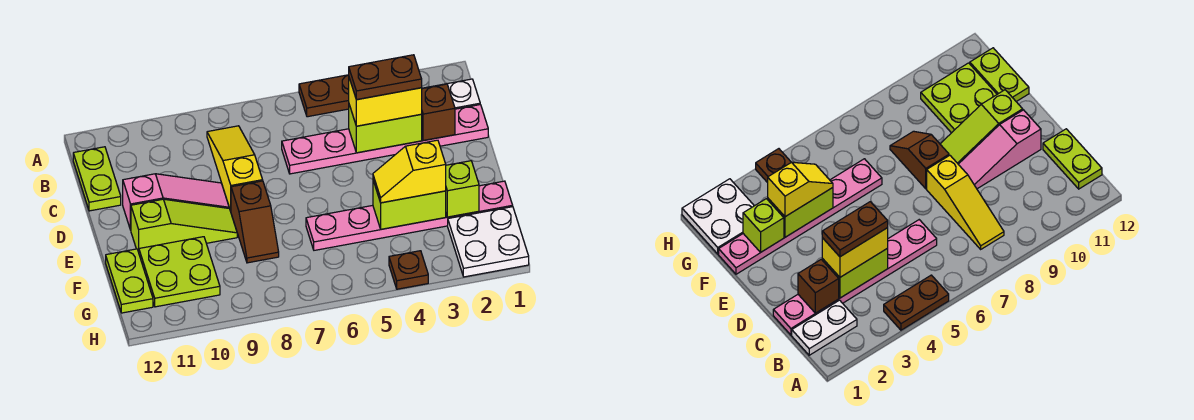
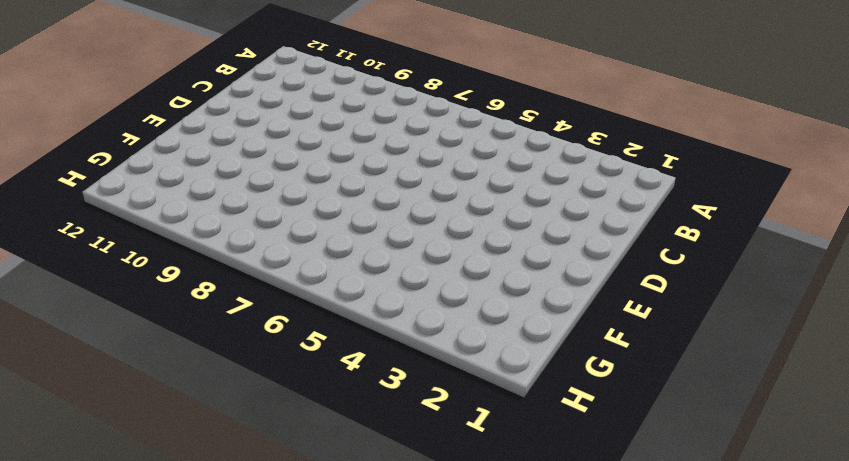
none -> brown plate A4:A5 level 1
none -> white plate B1:B2 level 1
none -> yellow slope B8:D8 level 1 top D

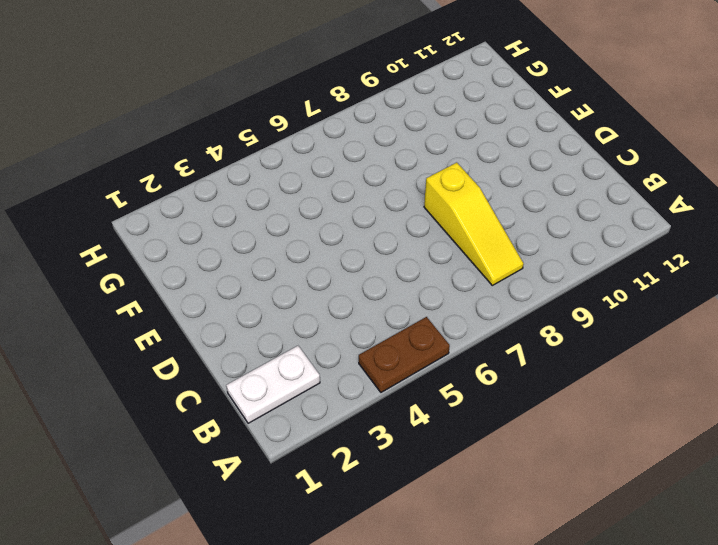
none -> lime plate B12:C12 level 1
none -> pink plate C1:C6 level 1
none -> pink slope D9:D11 level 1 top 11

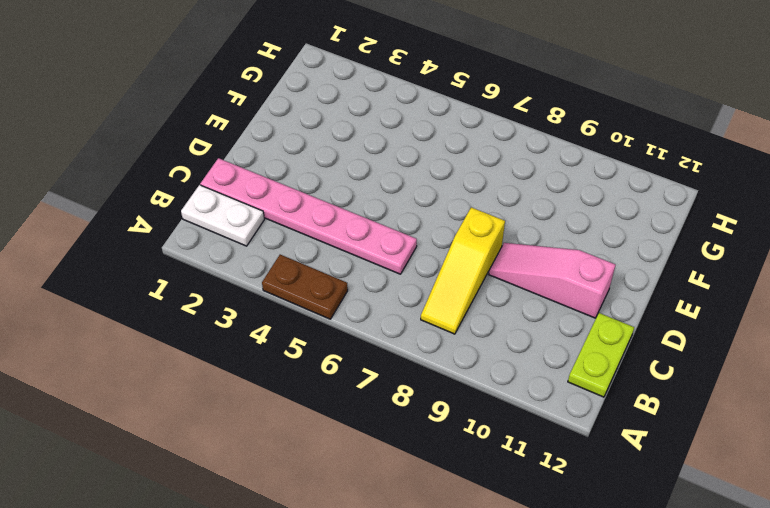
none -> brown slope E8:F8 level 1 top E
none -> lime slope E9:E11 level 1 top 11
none -> pink plate F1:F6 level 1

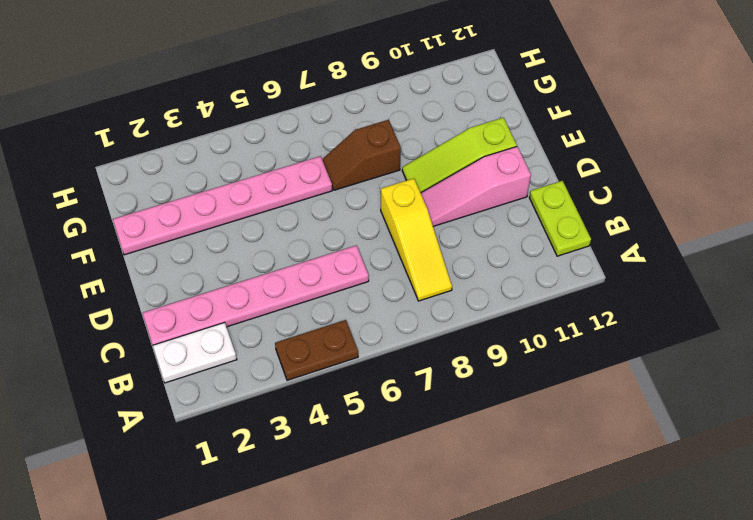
brown slope F7:F8 level 1 top 8 -> brown slope E8:F8 level 1 top E
none -> lime plate F10:G11 level 1
none -> lime plate F12:G12 level 1
none -> white plate G1:H2 level 1

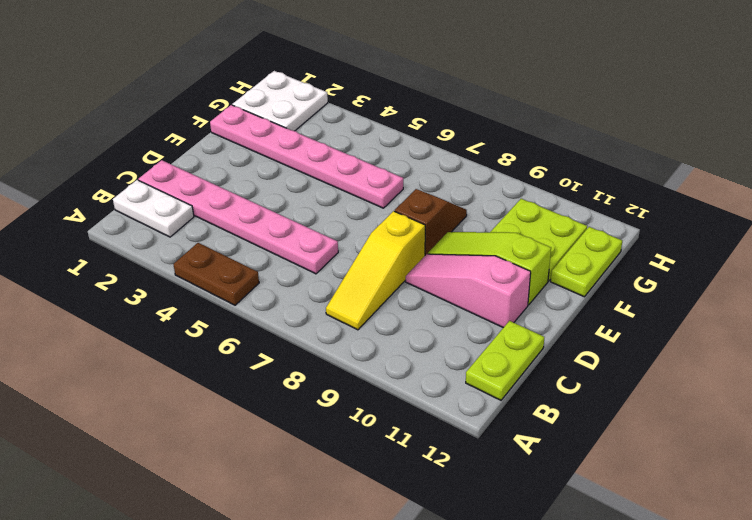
none -> brown plate H4 level 1
none -> brown brick C2 level 2
none -> lime brick C3:C4 level 2

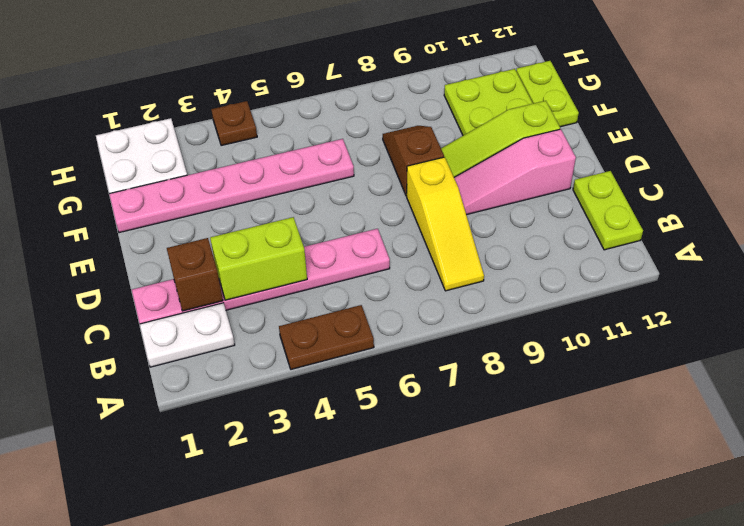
none -> lime brick F2 level 2
none -> lime brick F3:F4 level 2
none -> yellow brick C3:C4 level 3

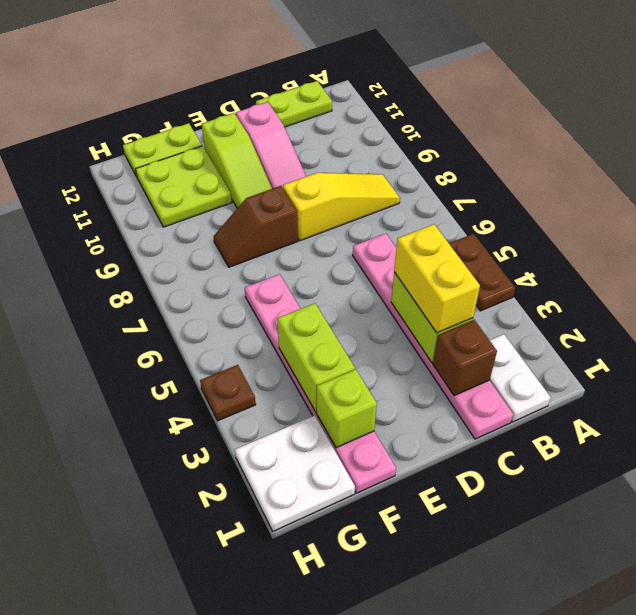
none -> yellow slope F3:F4 level 3 top 3
none -> brown plate C3:C4 level 4

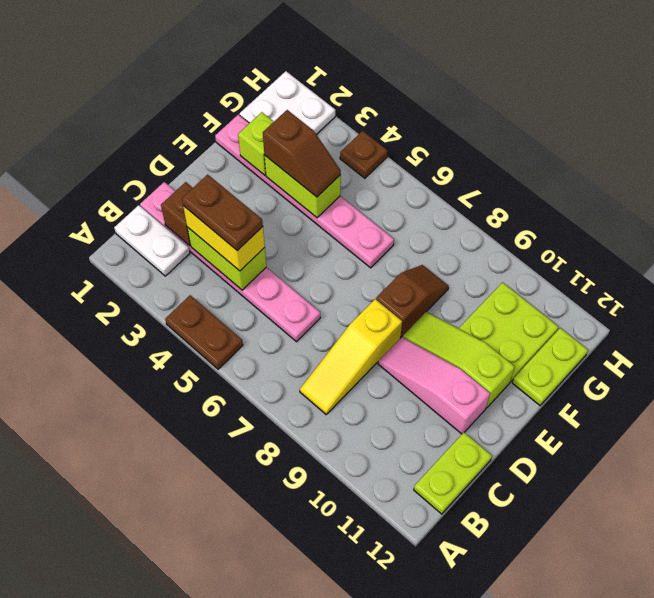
brown slope F3:F4 level 3 top 3 -> yellow slope F3:F4 level 3 top 3

